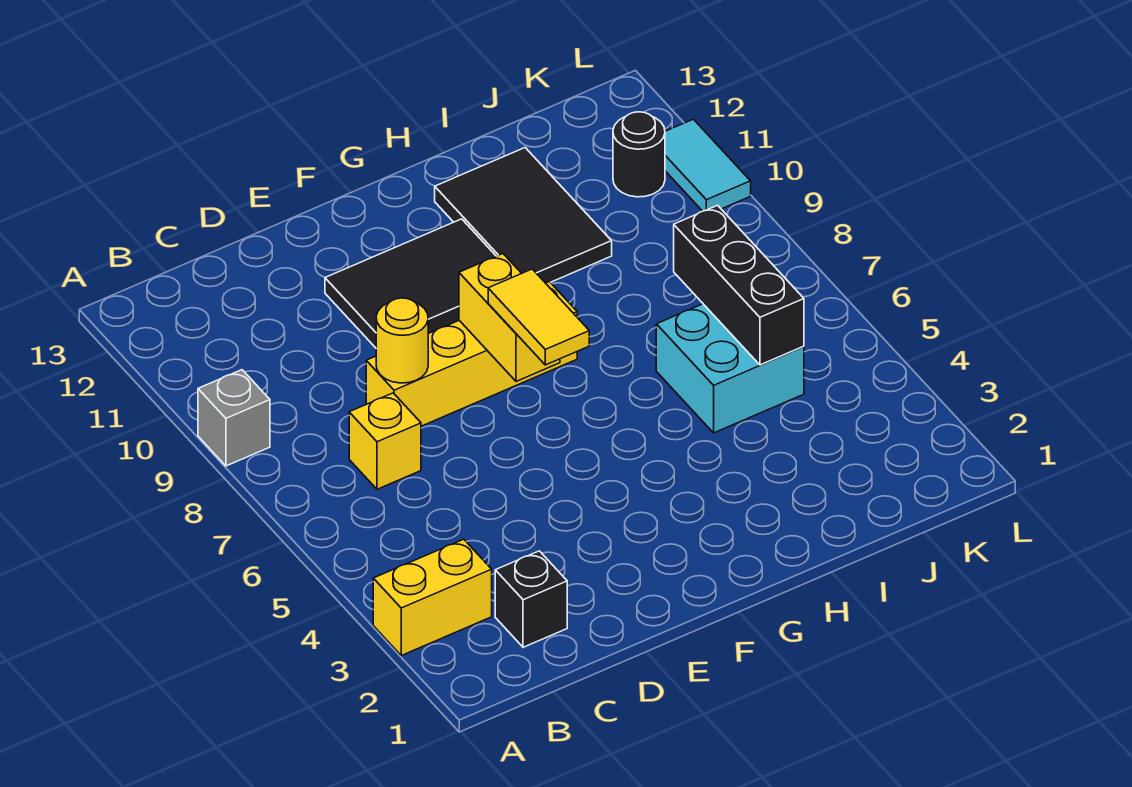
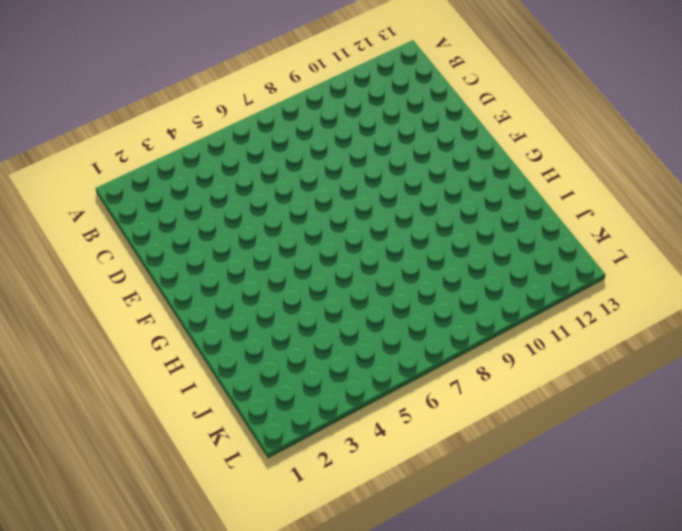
none -> yellow brick A3:B3 level 1
none -> grey brick A9 level 1
none -> black brick C2 level 1

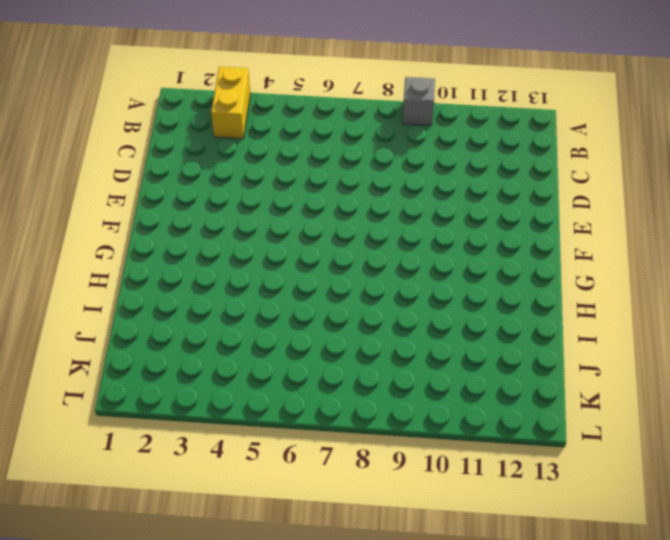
none -> black brick C2 level 1
none -> yellow brick C7 level 1
none -> yellow brick D8:G8 level 1

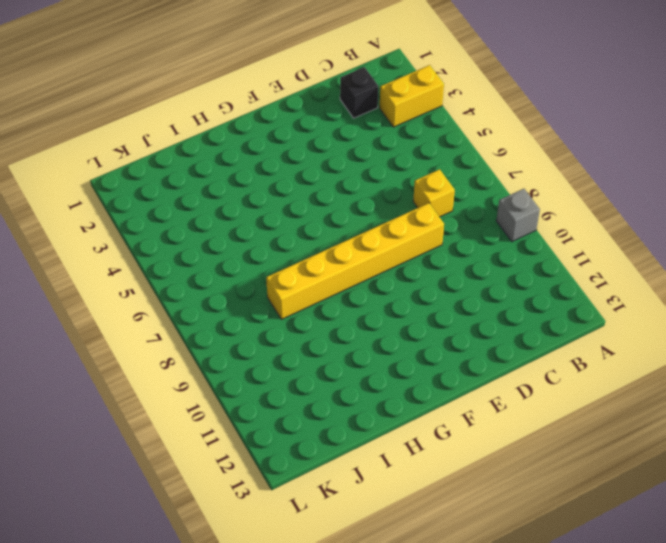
yellow brick D8:I8 level 1 -> yellow brick D8:G8 level 1
none -> black tile E10:G11 level 1
none -> black tile H10:I12 level 1
none -> cyan brick I5:J6 level 1

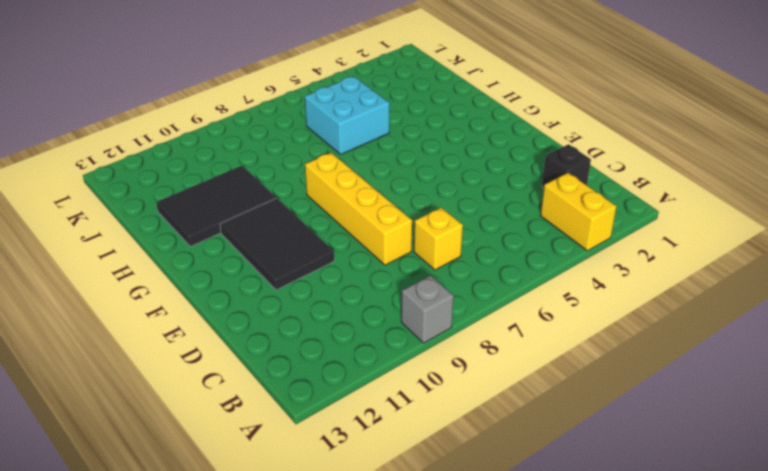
none -> black round brick K11 level 1
none -> cyan tile L10:L11 level 1
none -> yellow round brick D8 level 2

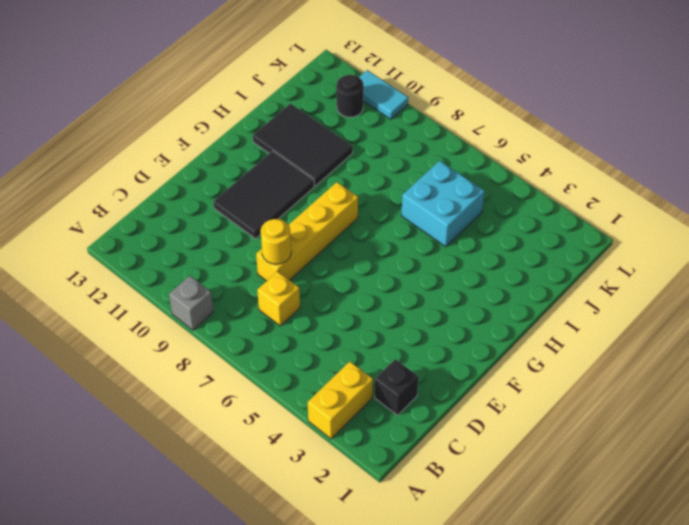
none -> yellow brick F7:F8 level 2
none -> black brick J5:J7 level 2
none -> yellow tile F6:F7 level 3

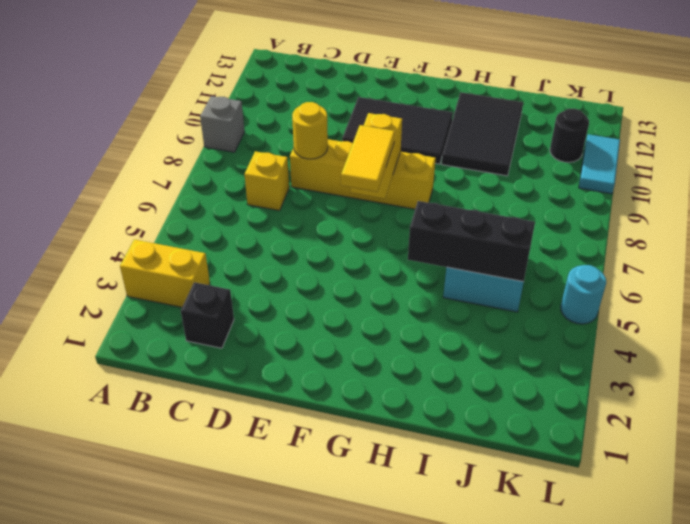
black brick H5:J5 level 2 -> black brick J5:J7 level 2
cyan round brick L5 level 1 -> none

